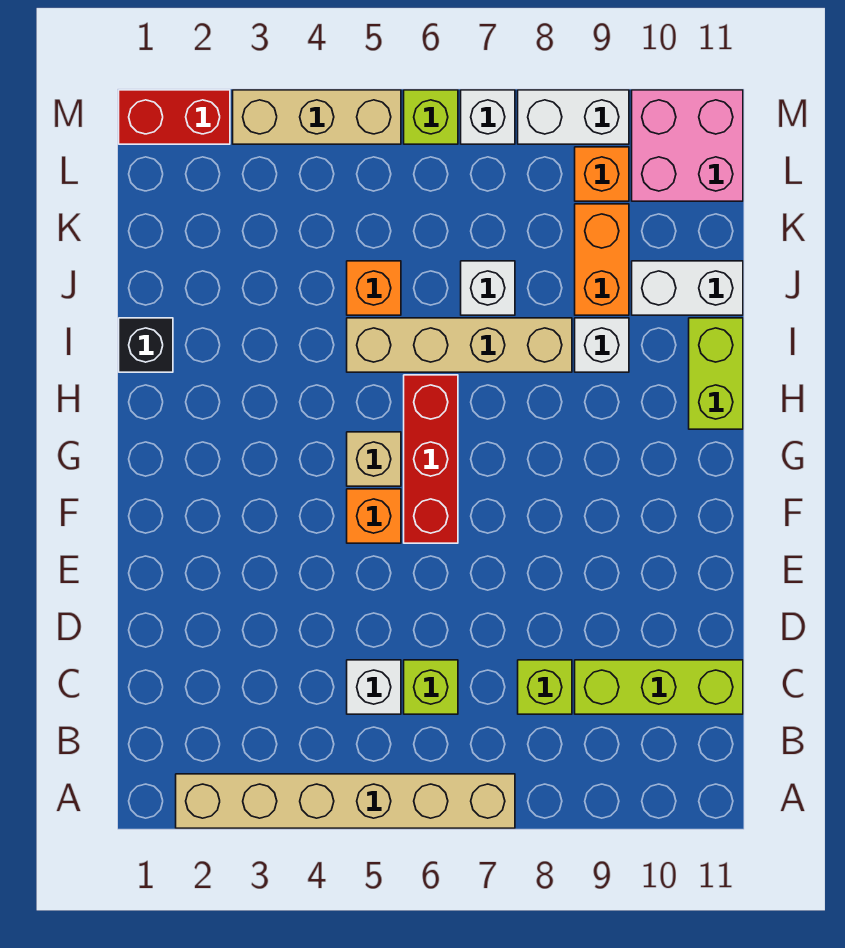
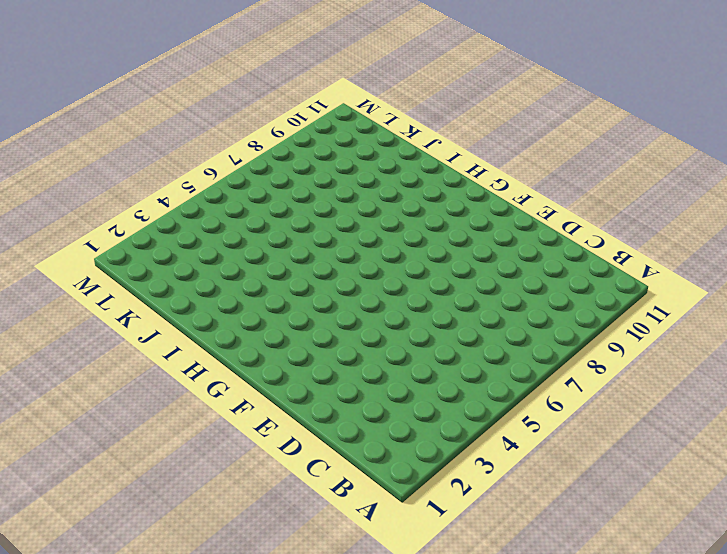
none -> tan brick A2:A7 level 1
none -> white brick C5 level 1
none -> lime brick C6 level 1

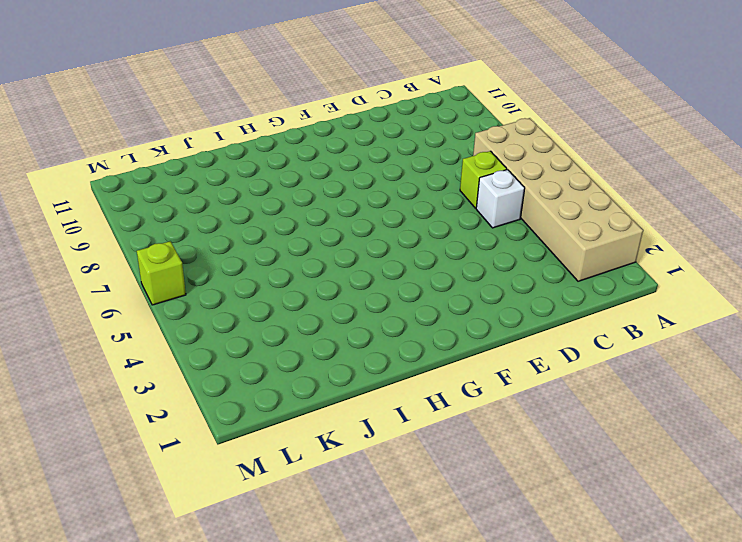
tan brick A2:B7 level 1 -> tan brick A2:A7 level 1
none -> lime brick C8 level 1
none -> lime brick C9:C11 level 1
none -> orange brick F5 level 1

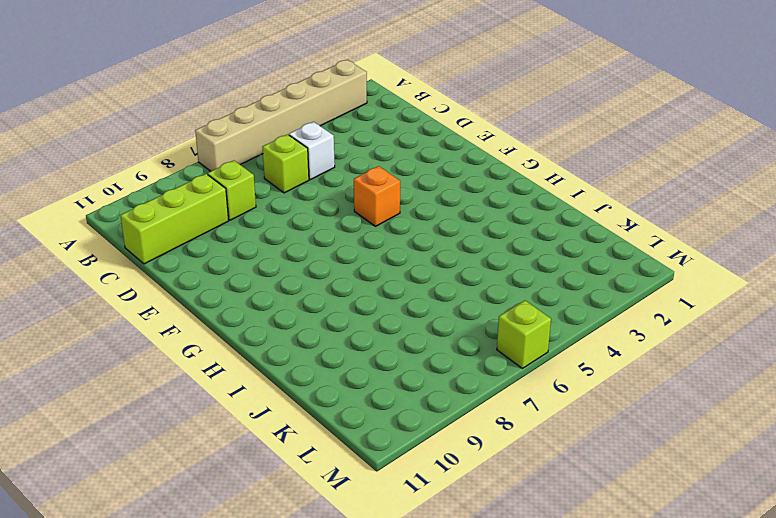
none -> red brick F6:H6 level 1
none -> tan brick G5 level 1
none -> lime brick H11:I11 level 1

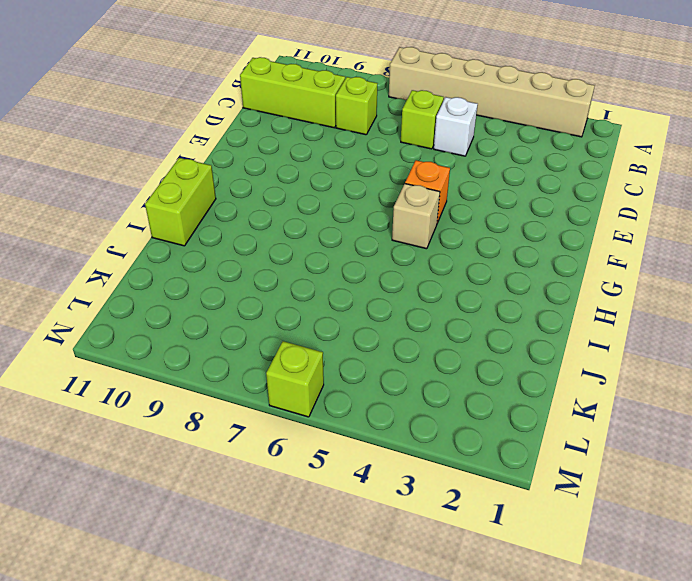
none -> red brick F6:H6 level 1
none -> black brick I1 level 1
none -> tan brick I5:I8 level 1

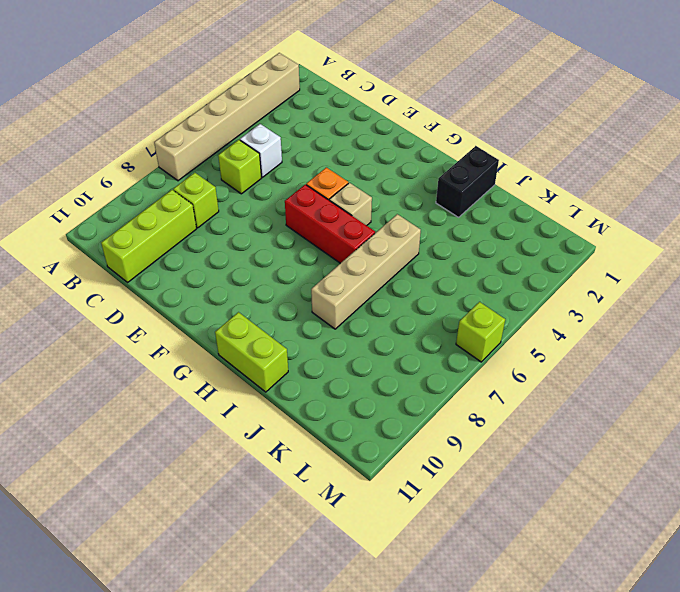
black brick I1:I2 level 1 -> black brick I1 level 1
none -> white brick I9 level 1
none -> orange brick J5 level 1
none -> white brick J7 level 1

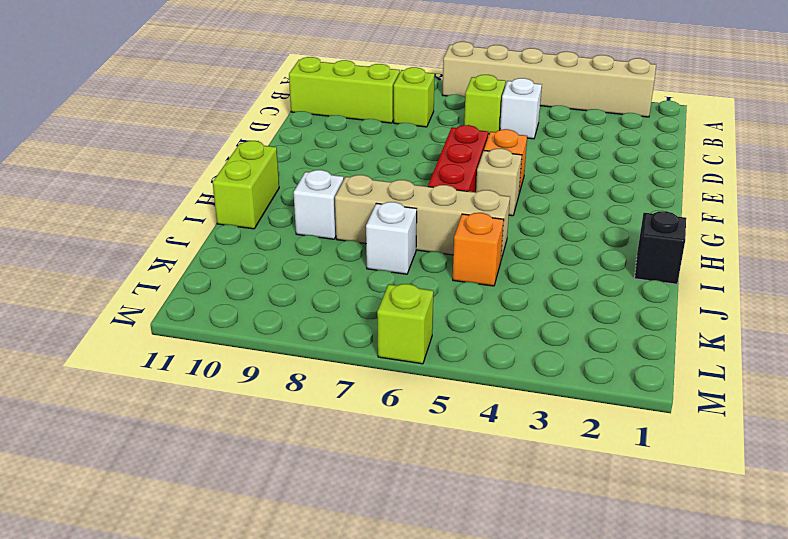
none -> orange brick J9:K9 level 1
none -> white brick J10:J11 level 1
none -> orange brick L9 level 1

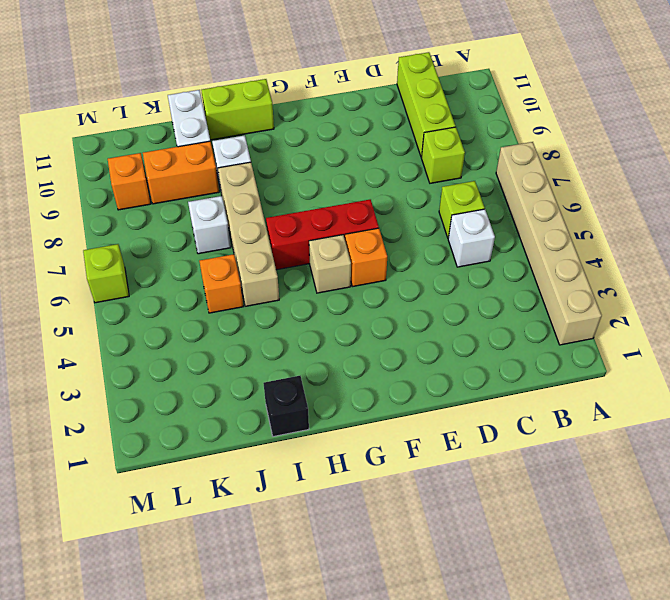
none -> pink brick L10:M11 level 1
none -> red brick M1:M2 level 1
none -> tan brick M3:M5 level 1

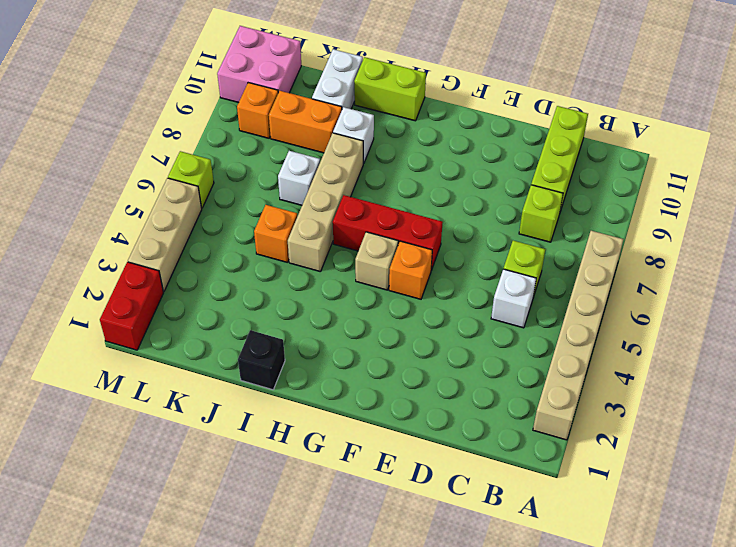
none -> white brick M7 level 1
none -> white brick M8:M9 level 1

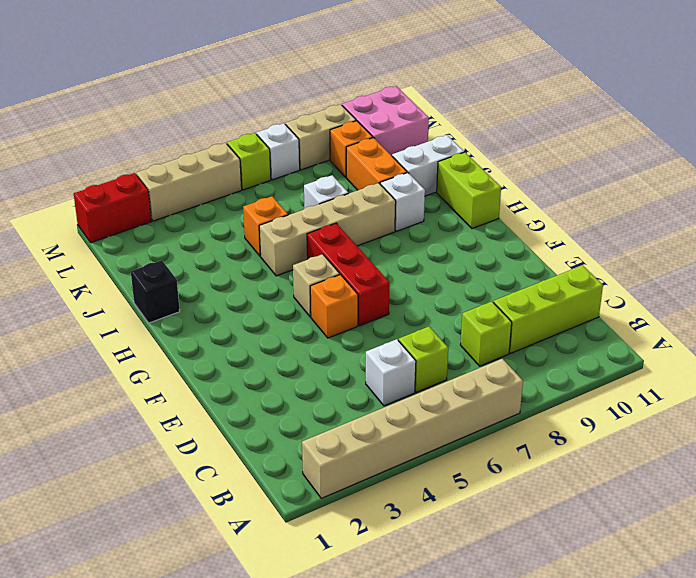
tan brick M8:M9 level 1 -> white brick M8:M9 level 1

